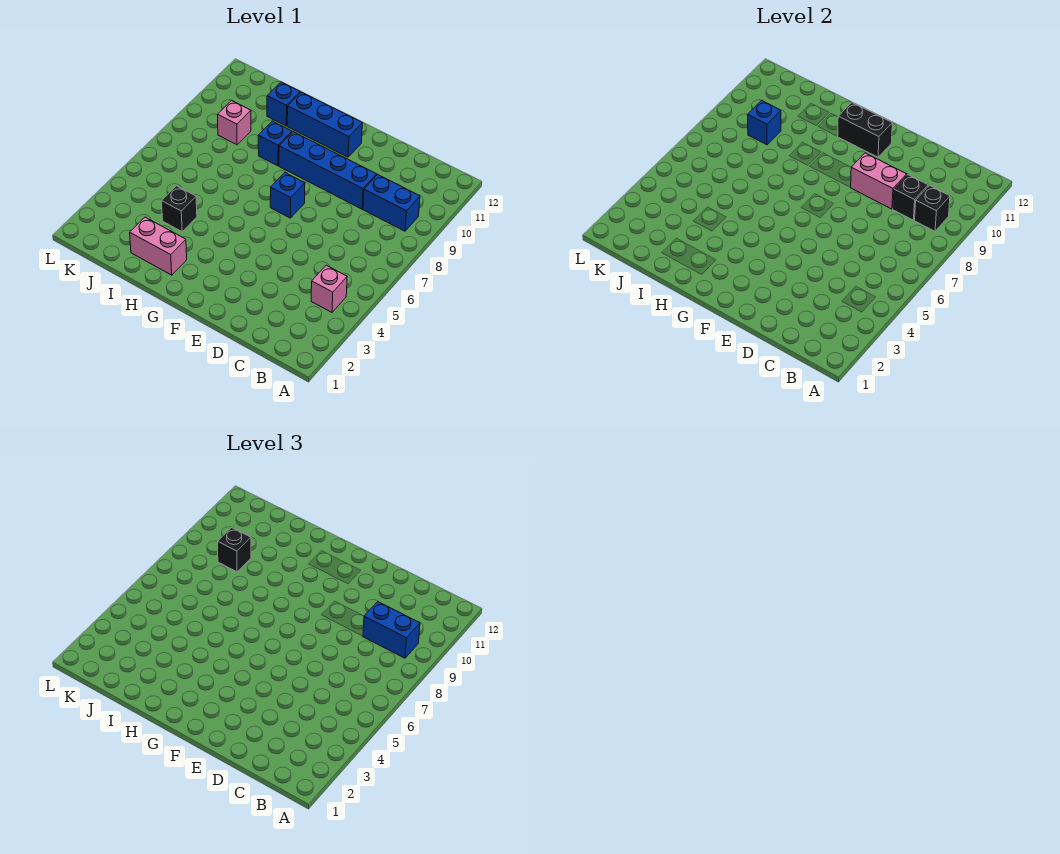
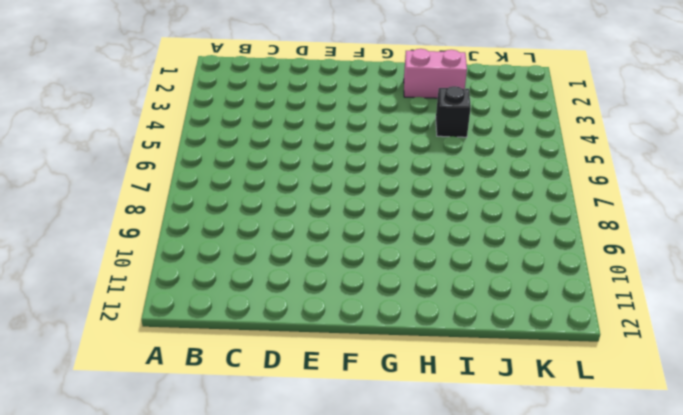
none -> pink brick B4 level 1
none -> blue brick B9:C9 level 1
none -> blue brick D9:G9 level 1

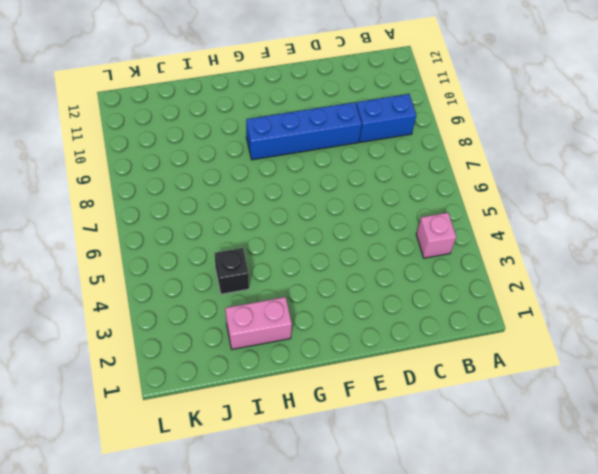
none -> blue brick F7 level 1
none -> blue brick F11:H11 level 1
none -> blue brick H9 level 1

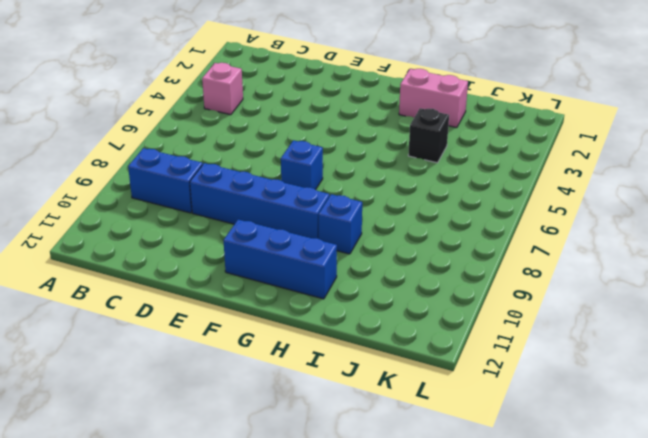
none -> blue brick I11 level 1
none -> pink brick J9 level 1
none -> black brick B9 level 2

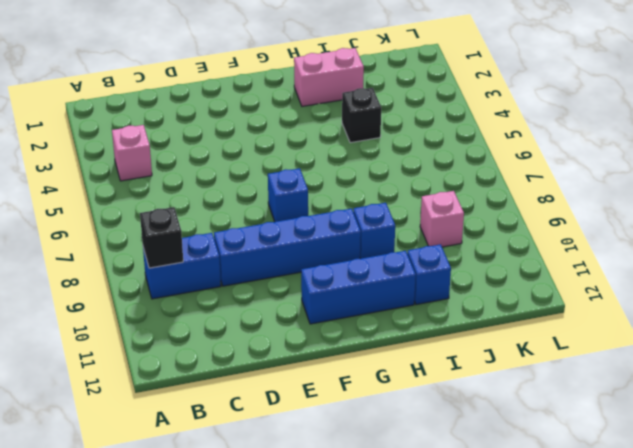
none -> black brick C9 level 2
none -> pink brick D9:E9 level 2
none -> black brick F11:G11 level 2

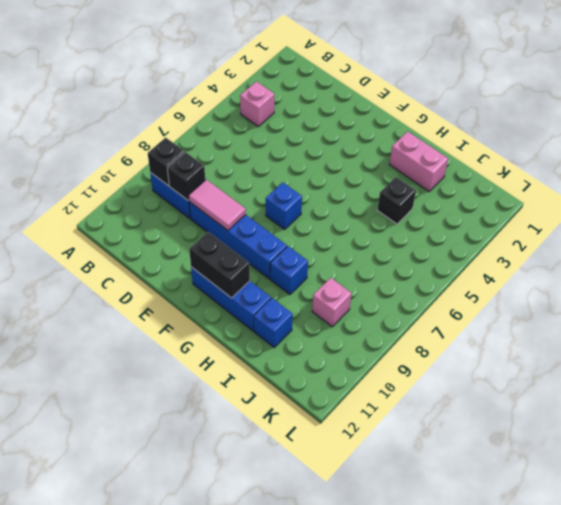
pink tile D9:E9 level 2 -> pink brick D9:E9 level 2
none -> blue brick J9 level 2
none -> blue brick B9:C9 level 3
none -> black brick J9 level 3

